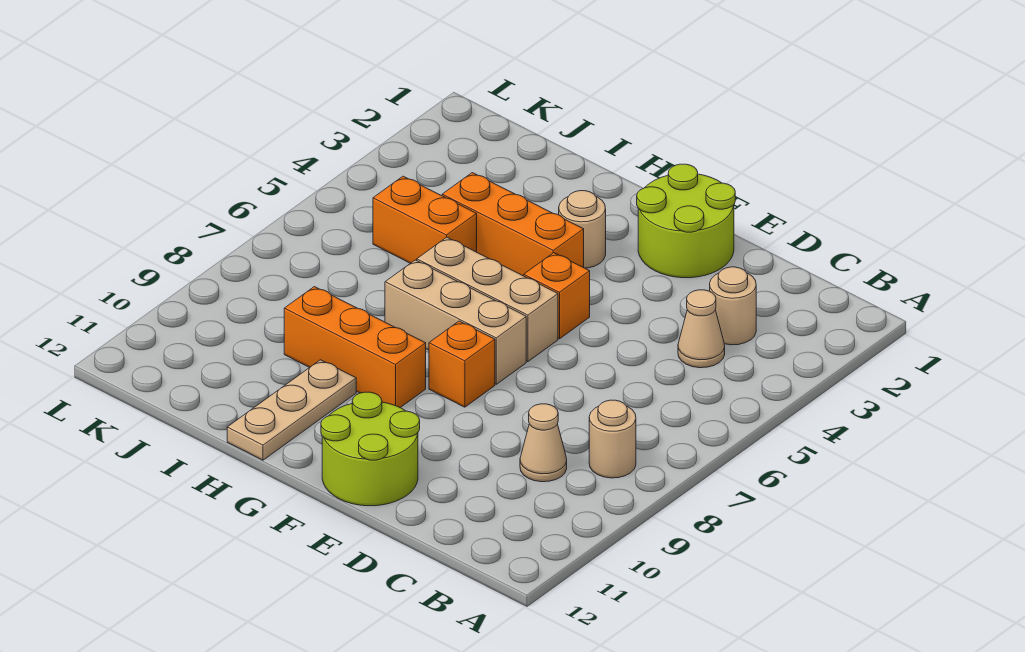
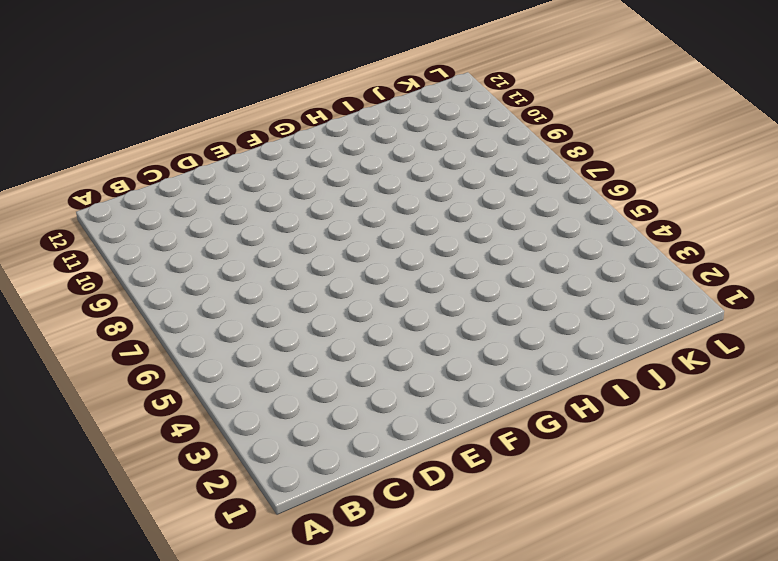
none -> tan round brick B8 level 1
none -> tan round brick C3 level 1
none -> tan cone C4 level 1

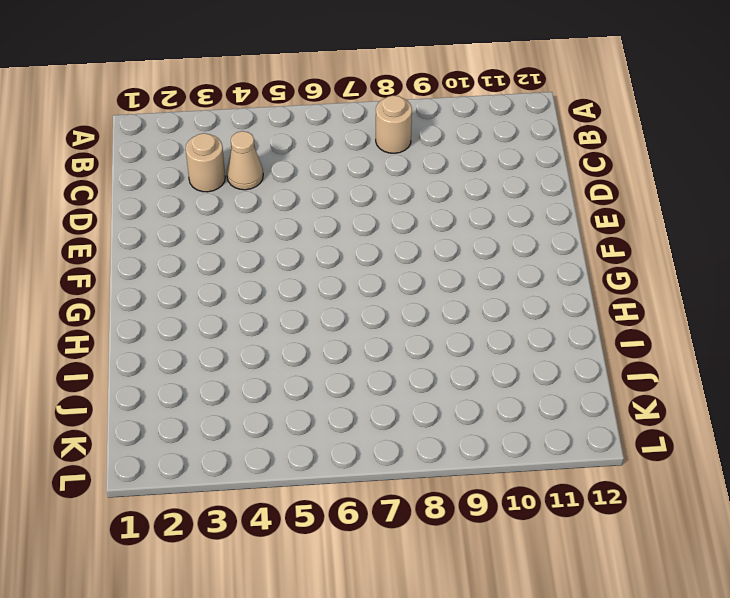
none -> tan cone C9 level 1
none -> lime round brick E1:F2 level 1
none -> lime round brick E11:F12 level 1

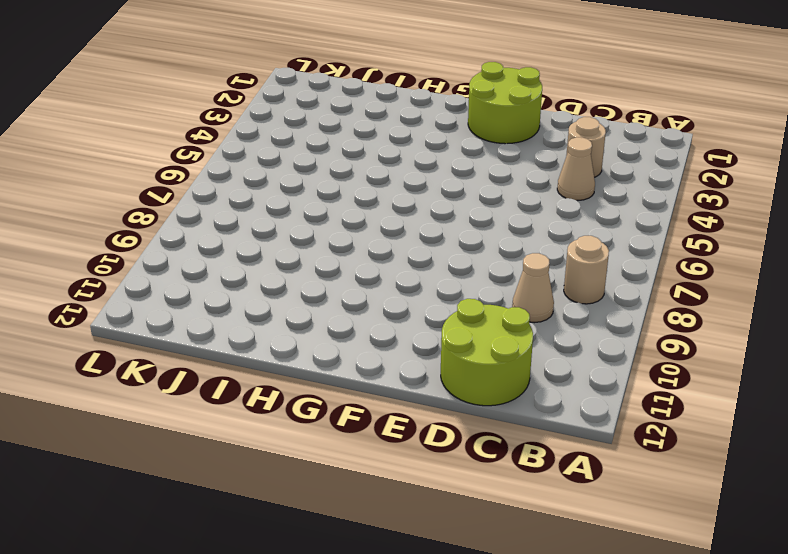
lime round brick C11:D12 level 1 -> lime round brick E11:F12 level 1
none -> orange brick F5 level 1
none -> tan brick F6:H6 level 1
none -> tan brick F7:H7 level 1

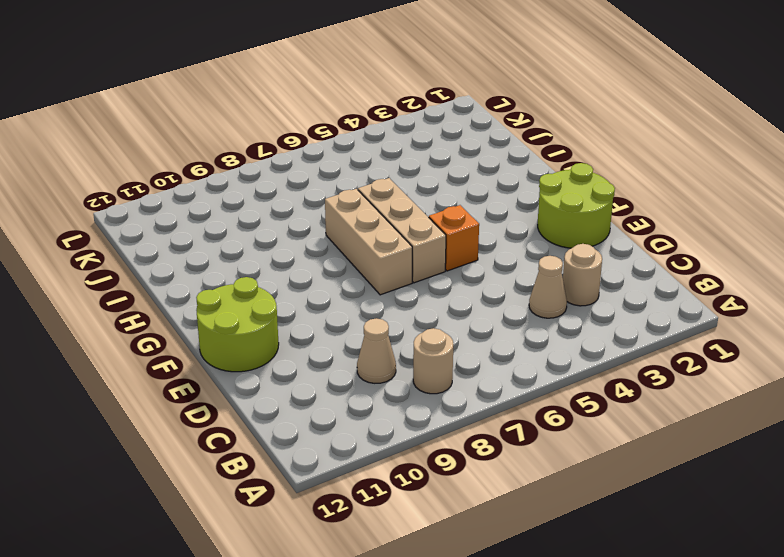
none -> orange brick F8 level 1
none -> tan round brick G3 level 1
none -> orange brick G4:I4 level 1

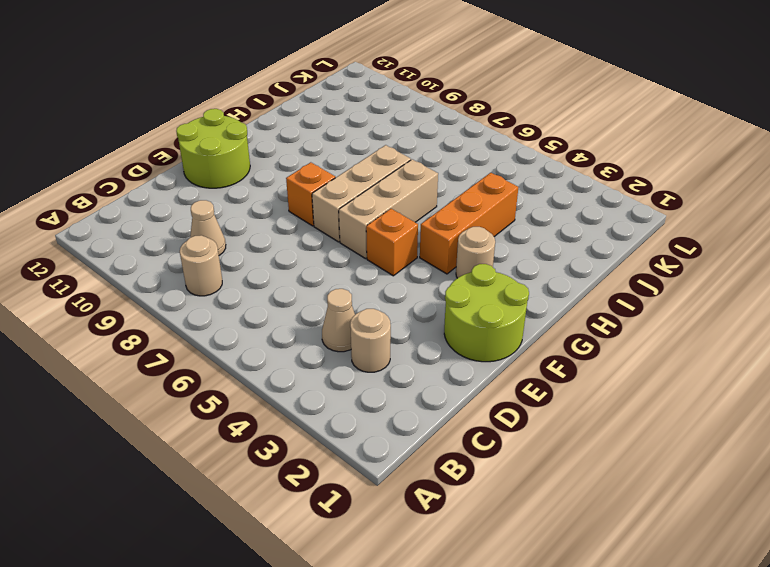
none -> orange brick G9:I9 level 1
none -> tan plate H10:H12 level 1
none -> orange brick I5:J5 level 1

